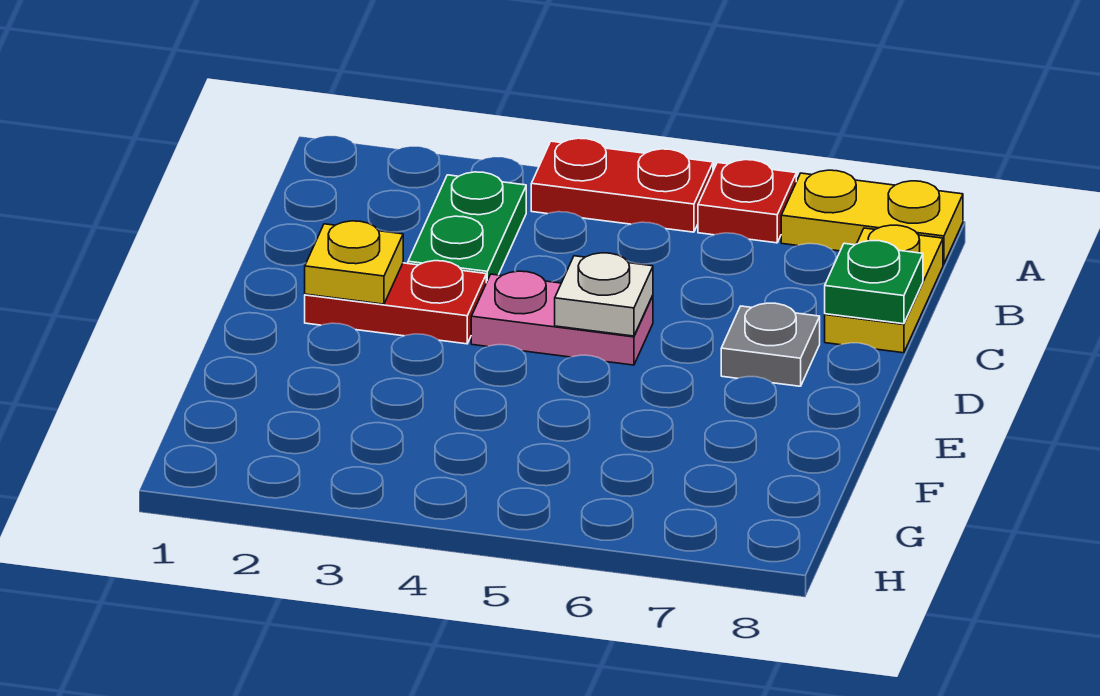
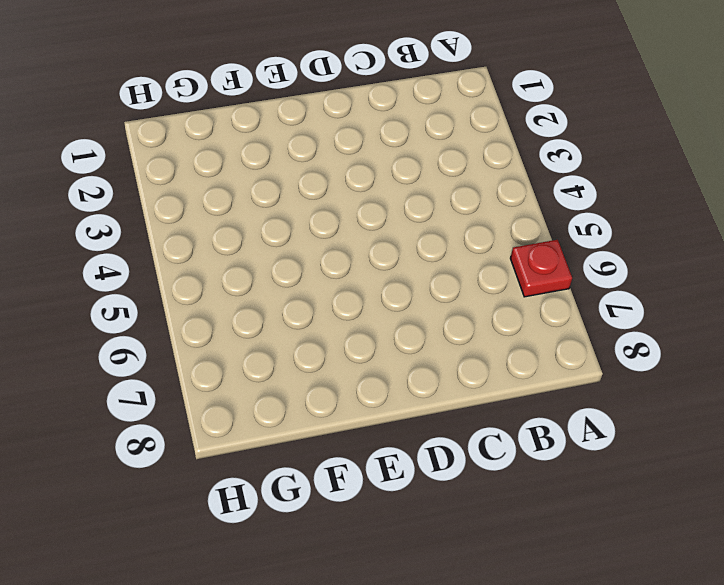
none -> red plate A4:A5 level 1
none -> yellow plate A7:A8 level 1

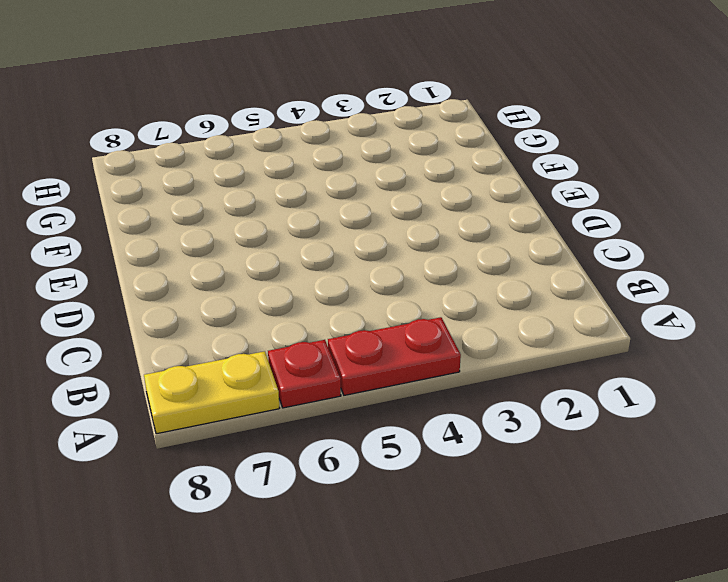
none -> green plate B3:C3 level 1
none -> yellow plate B8:C8 level 1

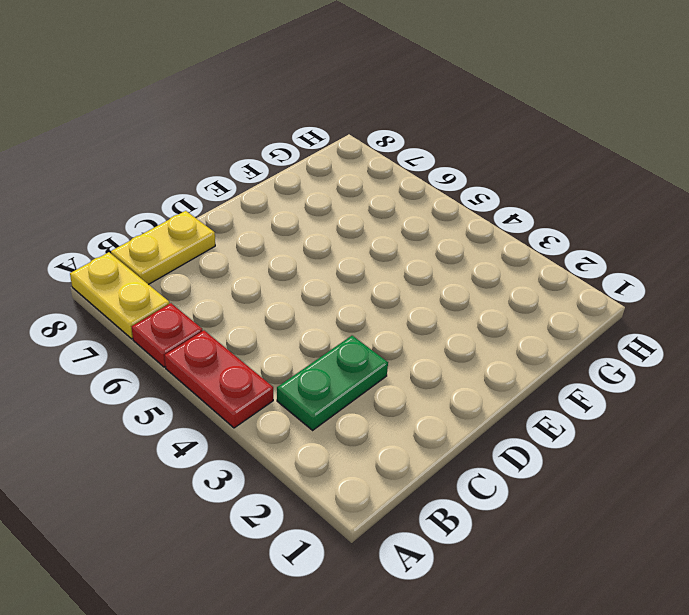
none -> red plate D2:D3 level 1
none -> pink plate D4:D5 level 1

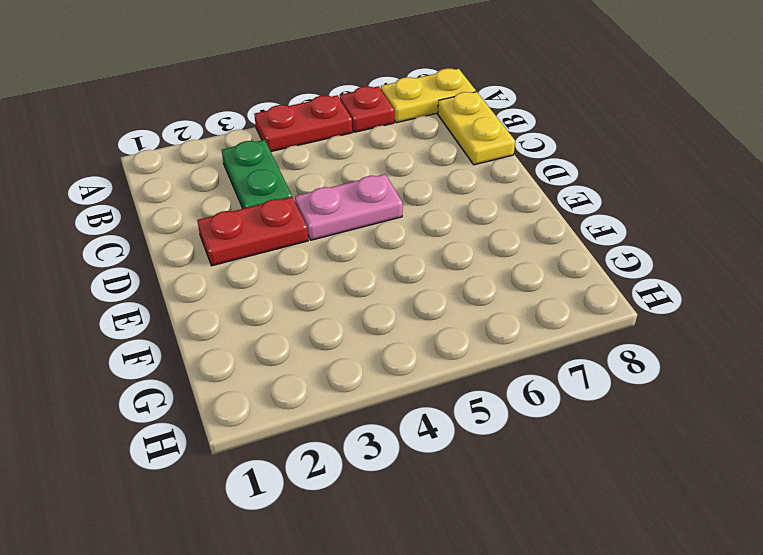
none -> grey plate D7 level 1
none -> green plate C8 level 2

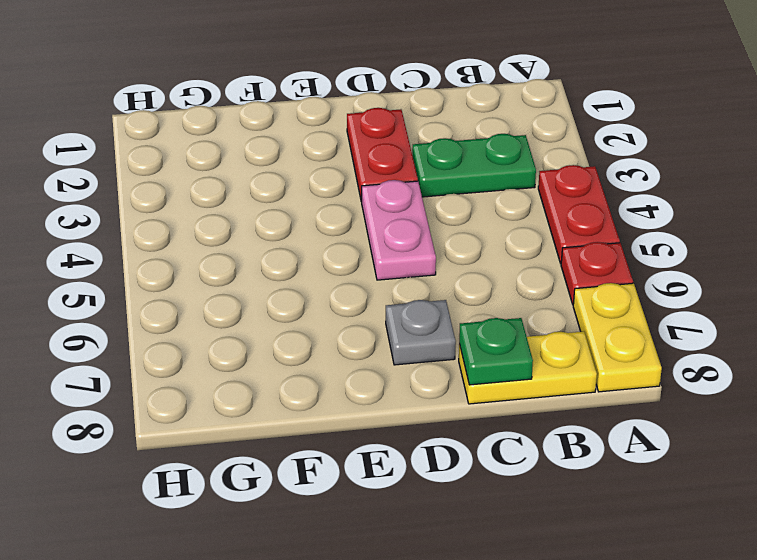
none -> yellow plate D2 level 2
none -> white plate D5 level 2

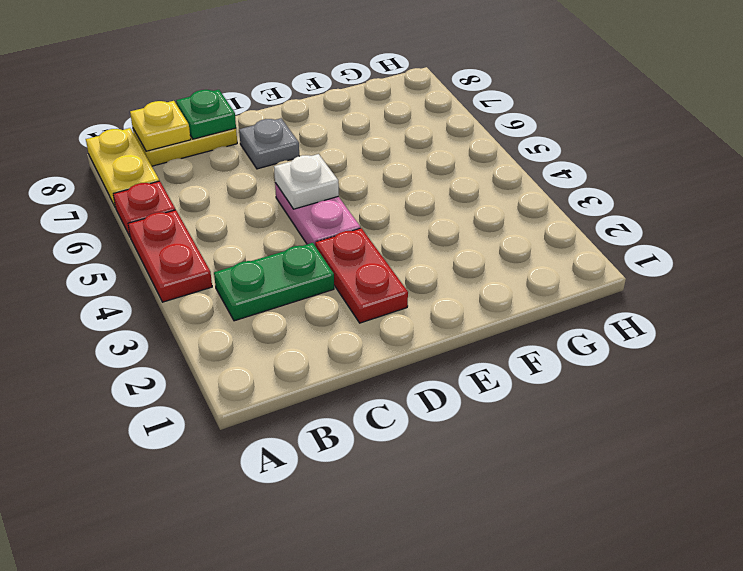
yellow plate B8 level 2 -> yellow plate D2 level 2

